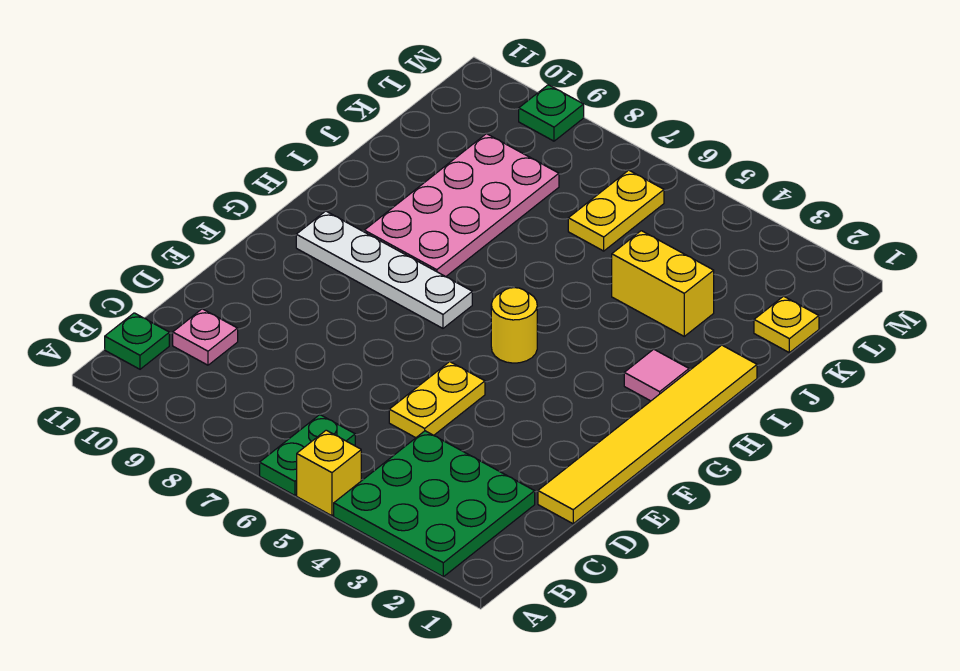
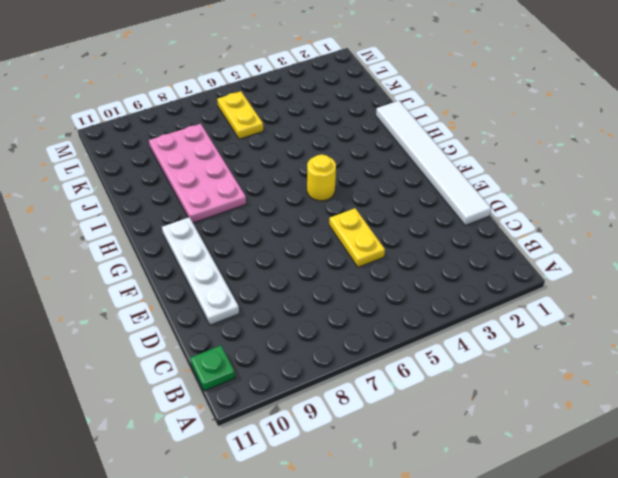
white tile D1:I1 level 1 -> yellow tile D1:I1 level 1
white plate D10:G10 level 1 -> white plate G7:G10 level 1
none -> green plate A2:C4 level 1
none -> yellow brick A5 level 1
none -> green plate A6:B6 level 1

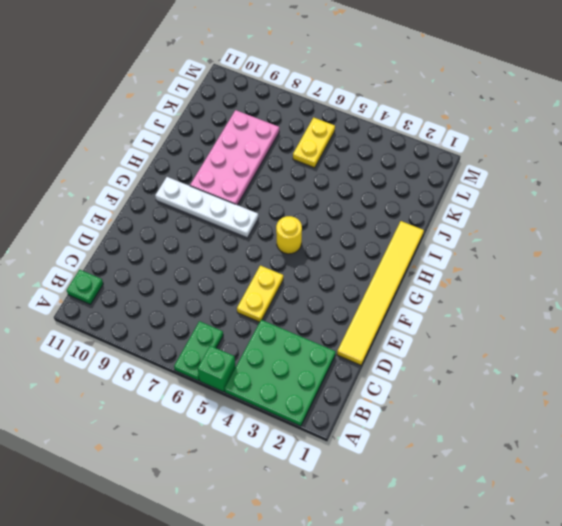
green brick A5 level 1 -> yellow brick A5 level 1
none -> pink plate C10 level 1
none -> pink tile H2 level 1
none -> yellow brick J3:J4 level 1

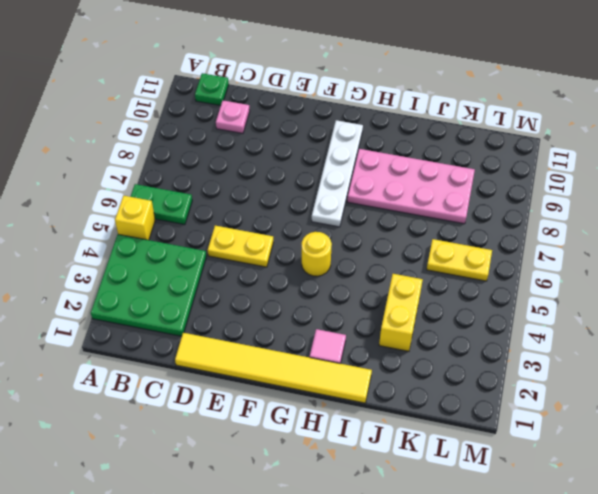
none -> yellow plate K1 level 1
none -> green plate M9 level 1

